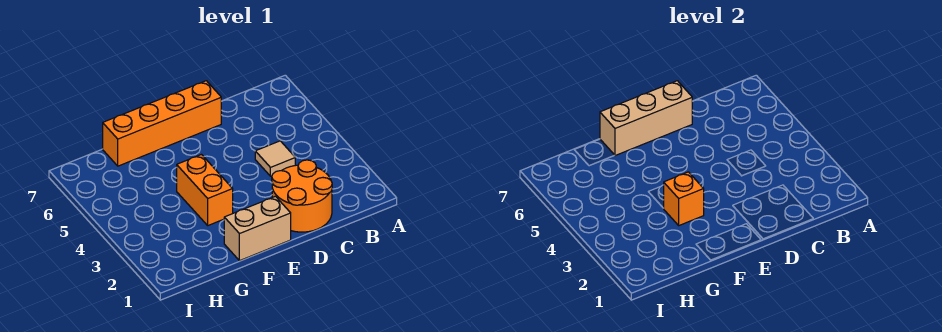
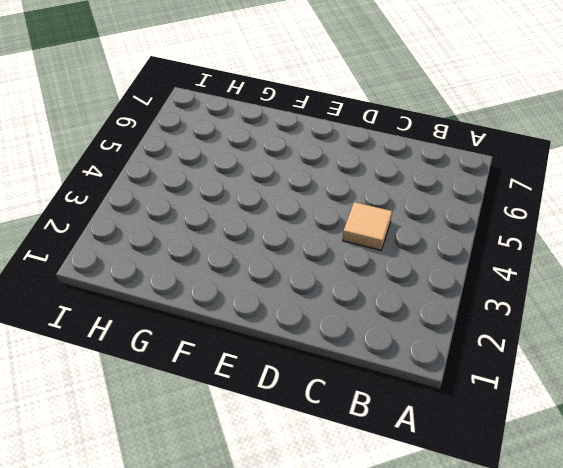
none -> orange round brick C1:D2 level 1
none -> orange brick D7:G7 level 1

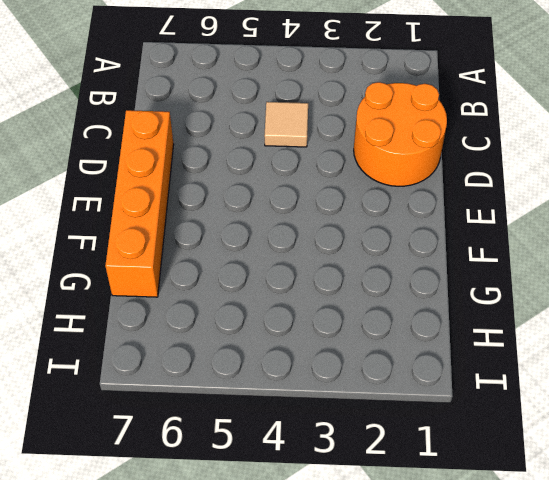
none -> tan brick E1:F1 level 1
none -> orange brick F3:F4 level 1

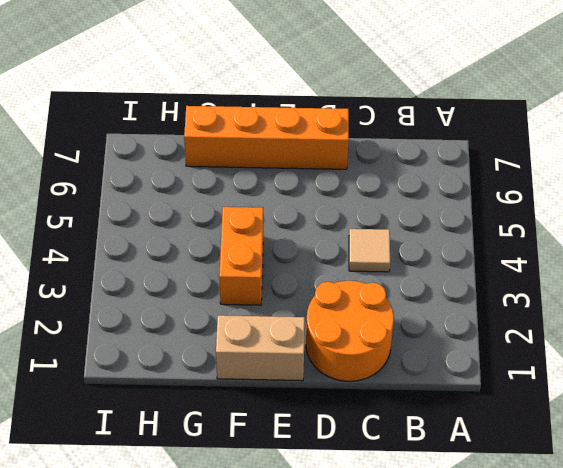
none -> tan brick D7:F7 level 2
none -> orange brick F3 level 2

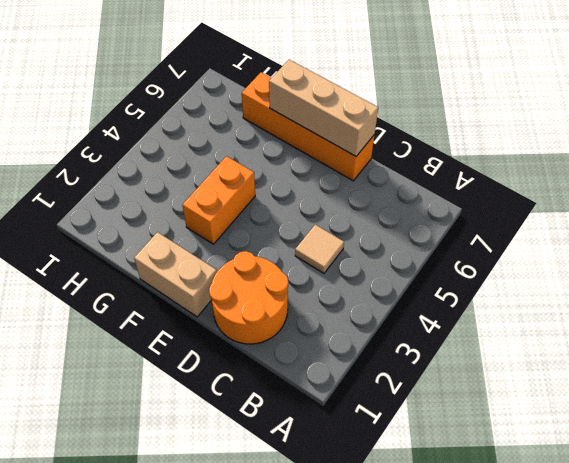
none -> orange brick F3 level 2

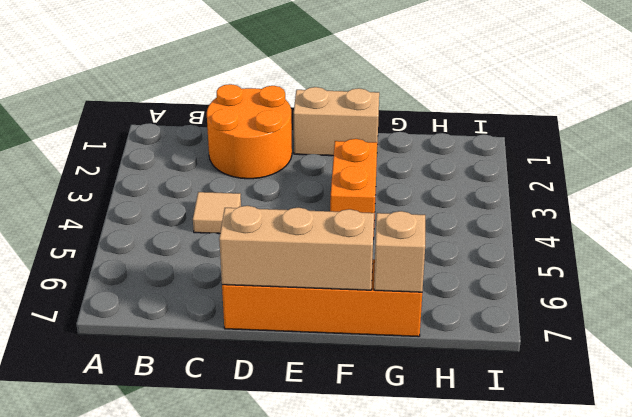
tan brick G7 level 2 -> none
none -> orange brick F3 level 2

